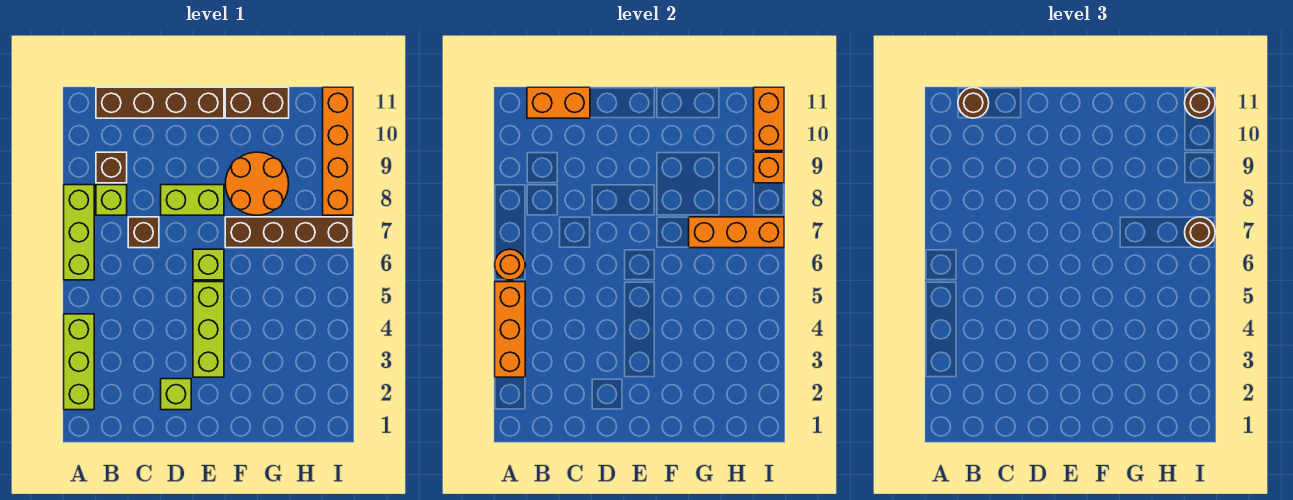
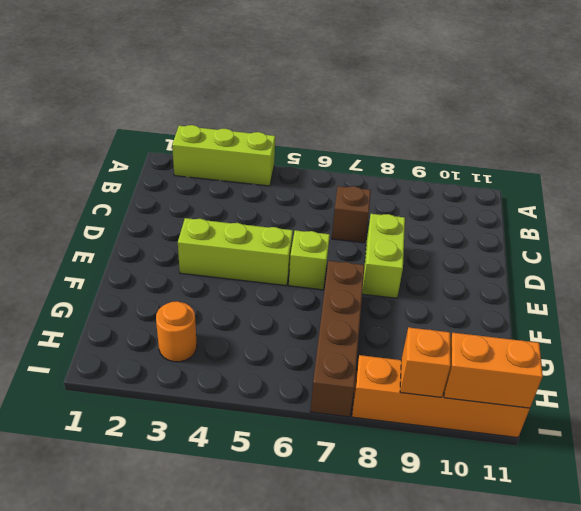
orange round brick H3 level 1 -> orange round brick A6 level 2
none -> lime brick A6:A8 level 1
none -> lime brick B8 level 1
none -> brown brick B9 level 1

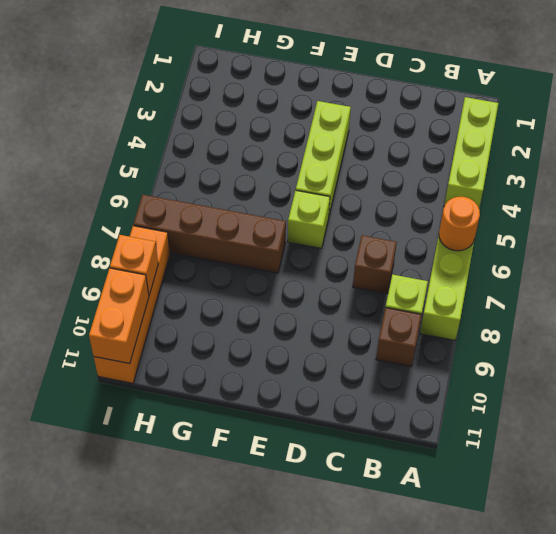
none -> brown brick B11:E11 level 1
none -> lime brick D2 level 1
none -> lime brick D8:E8 level 1

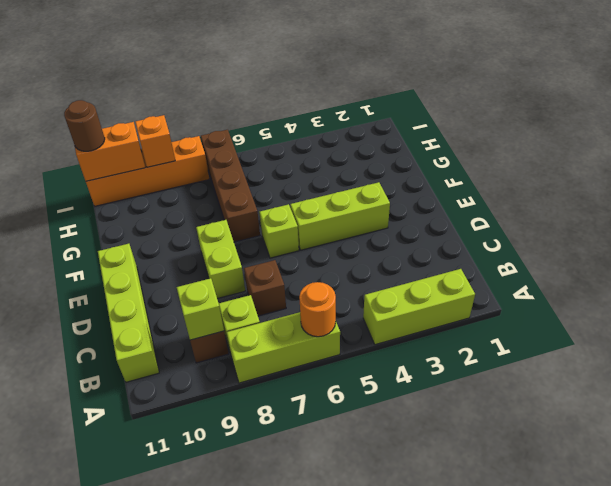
lime brick B9 level 2 -> lime brick D2 level 1
lime brick B11:E11 level 1 -> brown brick B11:E11 level 1
none -> orange round brick F8:G9 level 1
none -> brown brick F11:G11 level 1
none -> orange brick A3:A5 level 2

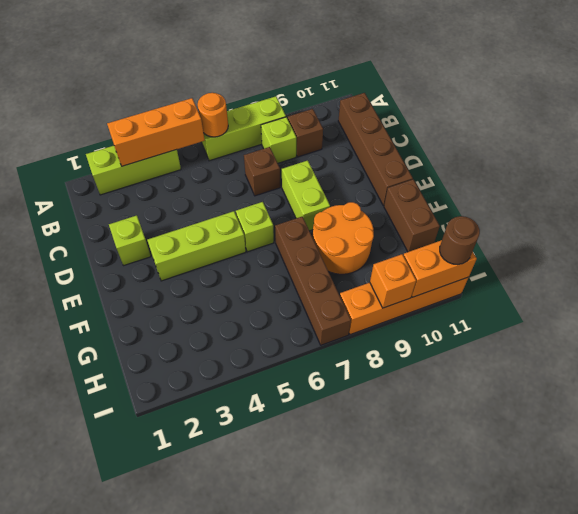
none -> orange brick B11:C11 level 2
none -> orange brick G7:I7 level 2
none -> brown round brick B11 level 3

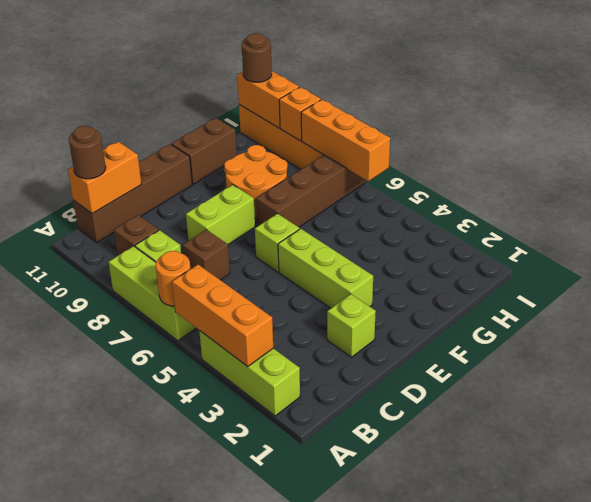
orange brick I6:I8 level 2 -> orange brick G7:I7 level 2
none -> brown round brick I7 level 3

